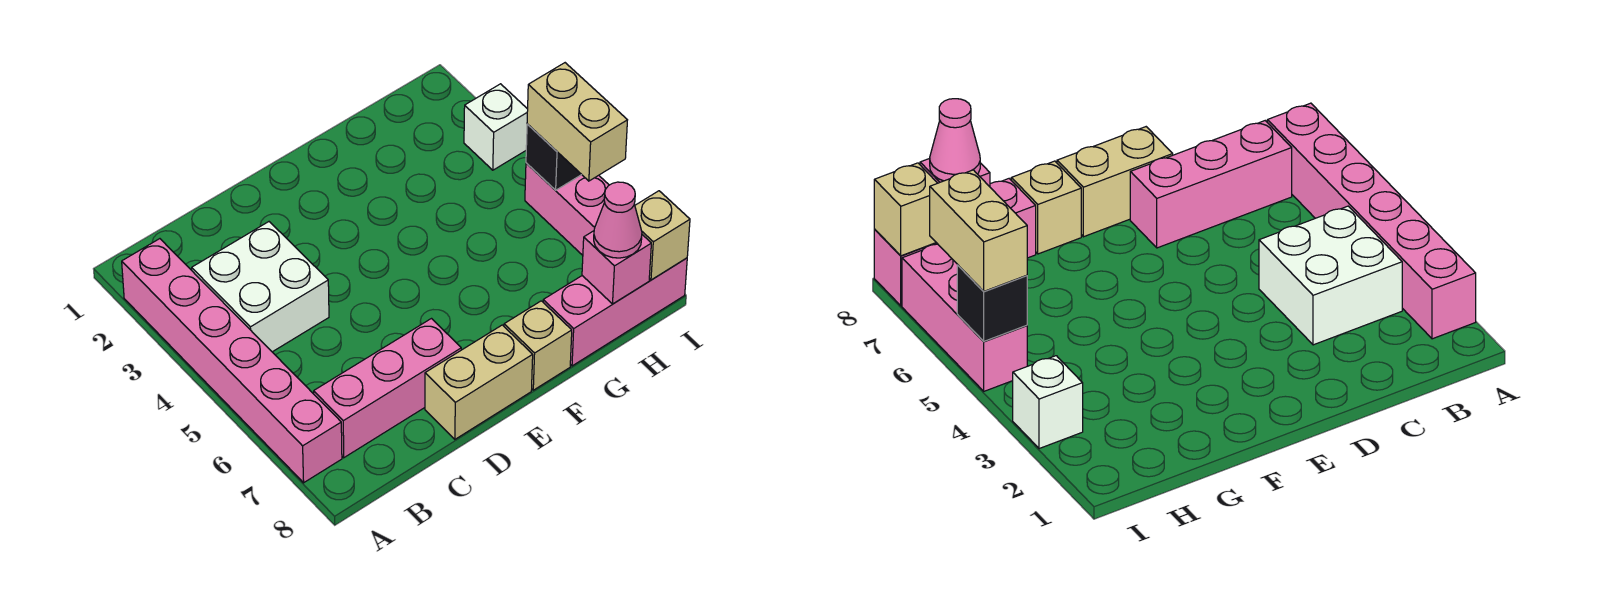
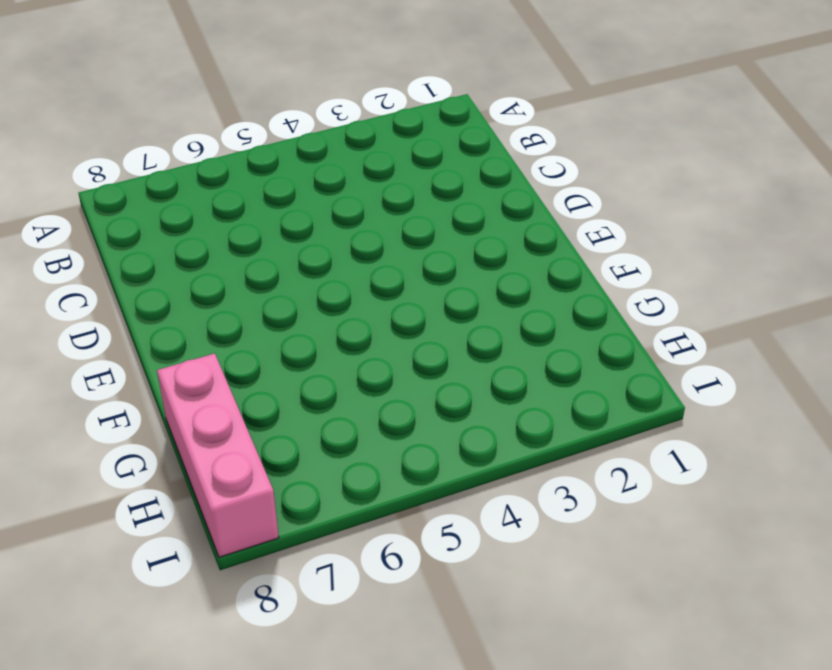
none -> pink brick A2:A7 level 1
none -> white brick B3:C4 level 1
none -> pink brick B7:D7 level 1

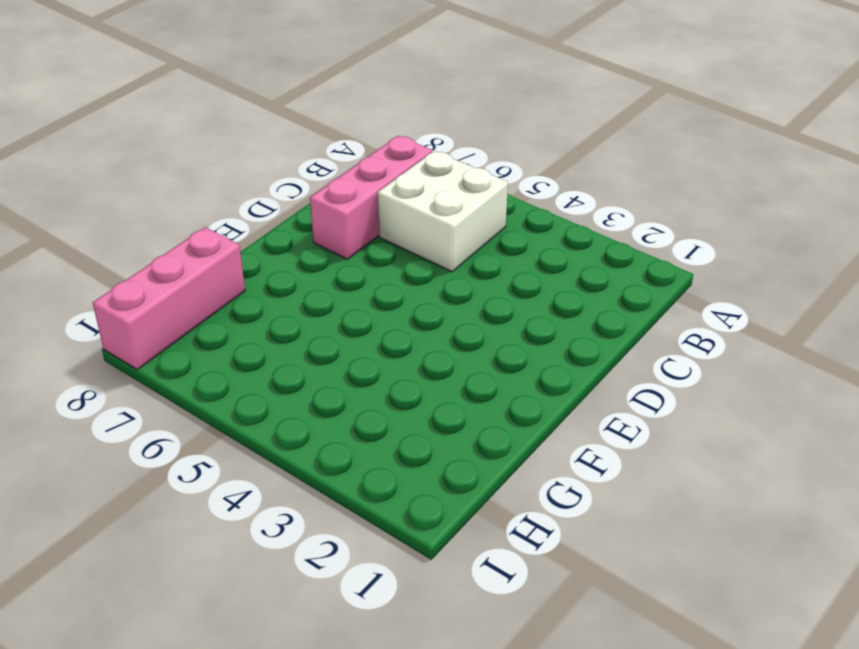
white brick B5:C6 level 1 -> white brick B3:C4 level 1
none -> pink brick A2:A7 level 1
none -> tan brick D8:E8 level 1
none -> tan brick F8 level 1

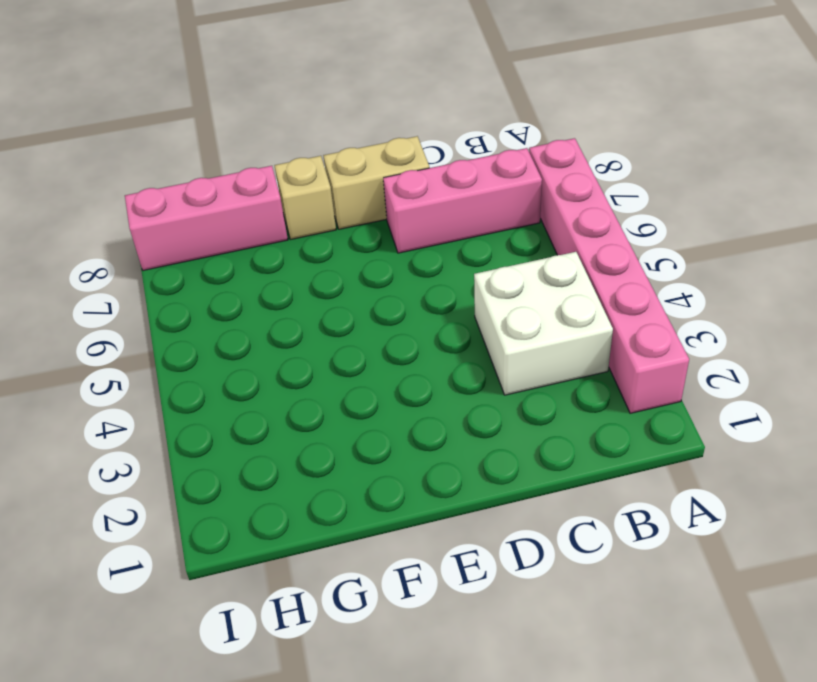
none -> white brick I3 level 1
none -> pink brick I5:I7 level 1
none -> pink brick H8 level 2

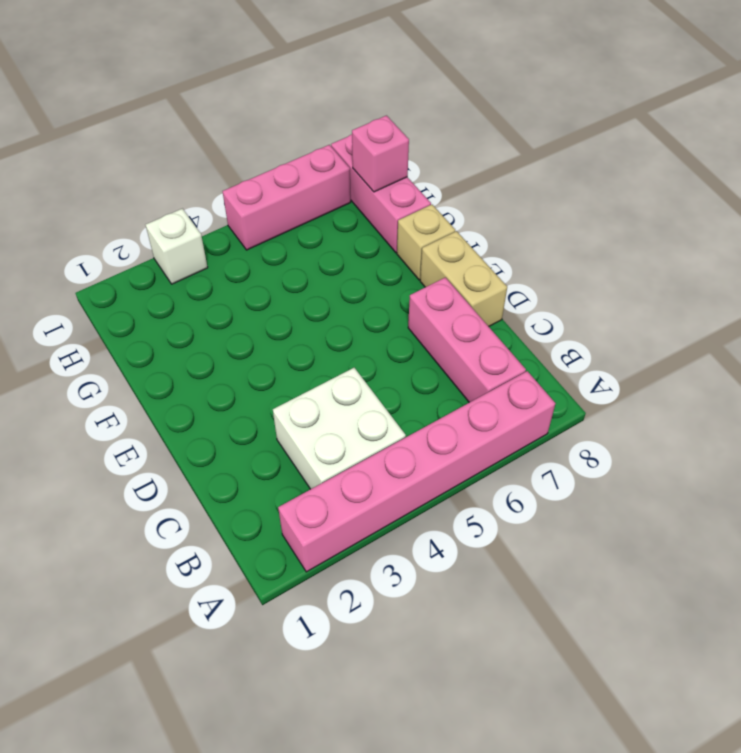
none -> black brick I5 level 2
none -> tan brick I8 level 2
none -> pink cone H8 level 3

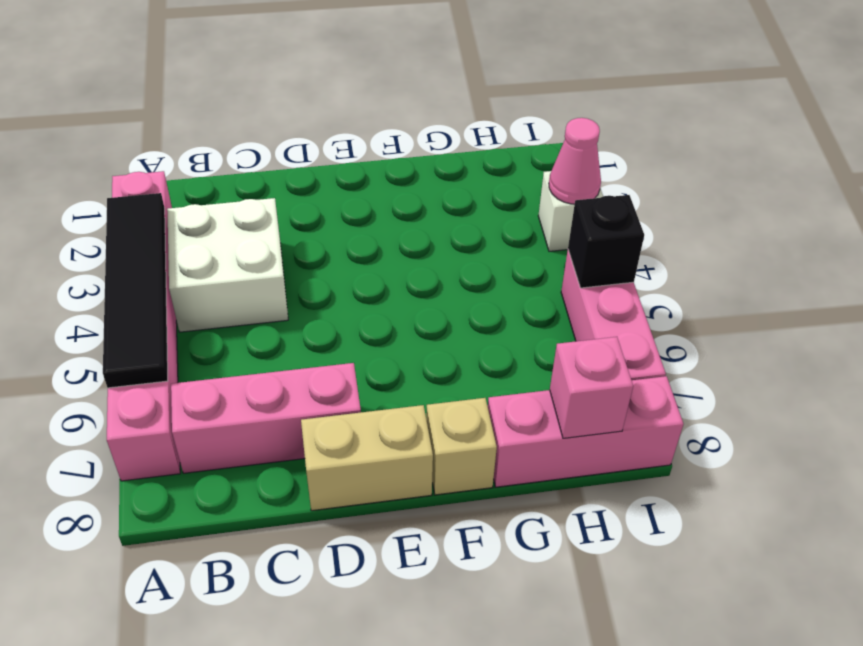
black tile A3:A6 level 2 -> none
pink cone I3 level 2 -> pink cone H8 level 3
none -> tan brick I8 level 2
none -> tan brick I5:I6 level 3

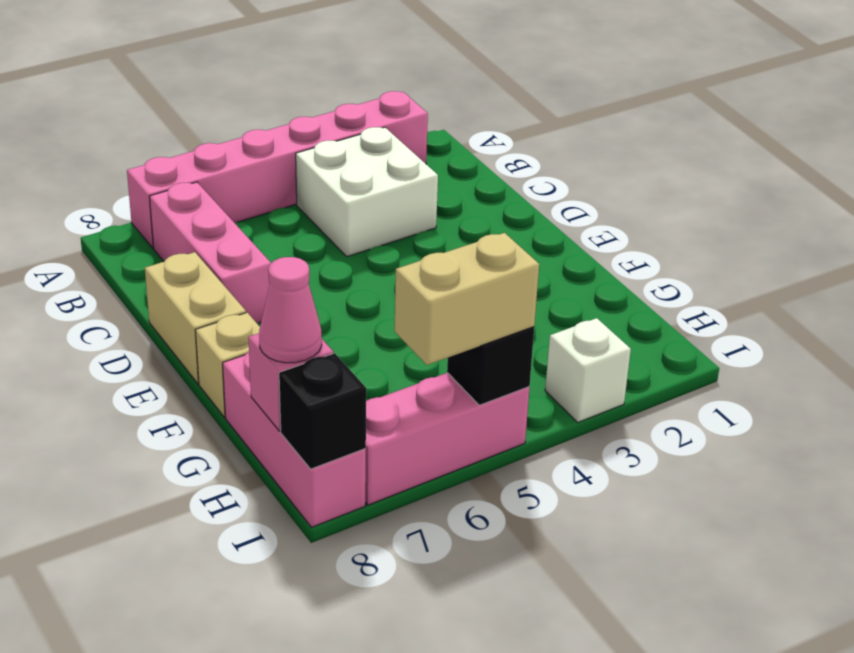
black brick I8 level 2 -> tan brick I8 level 2

